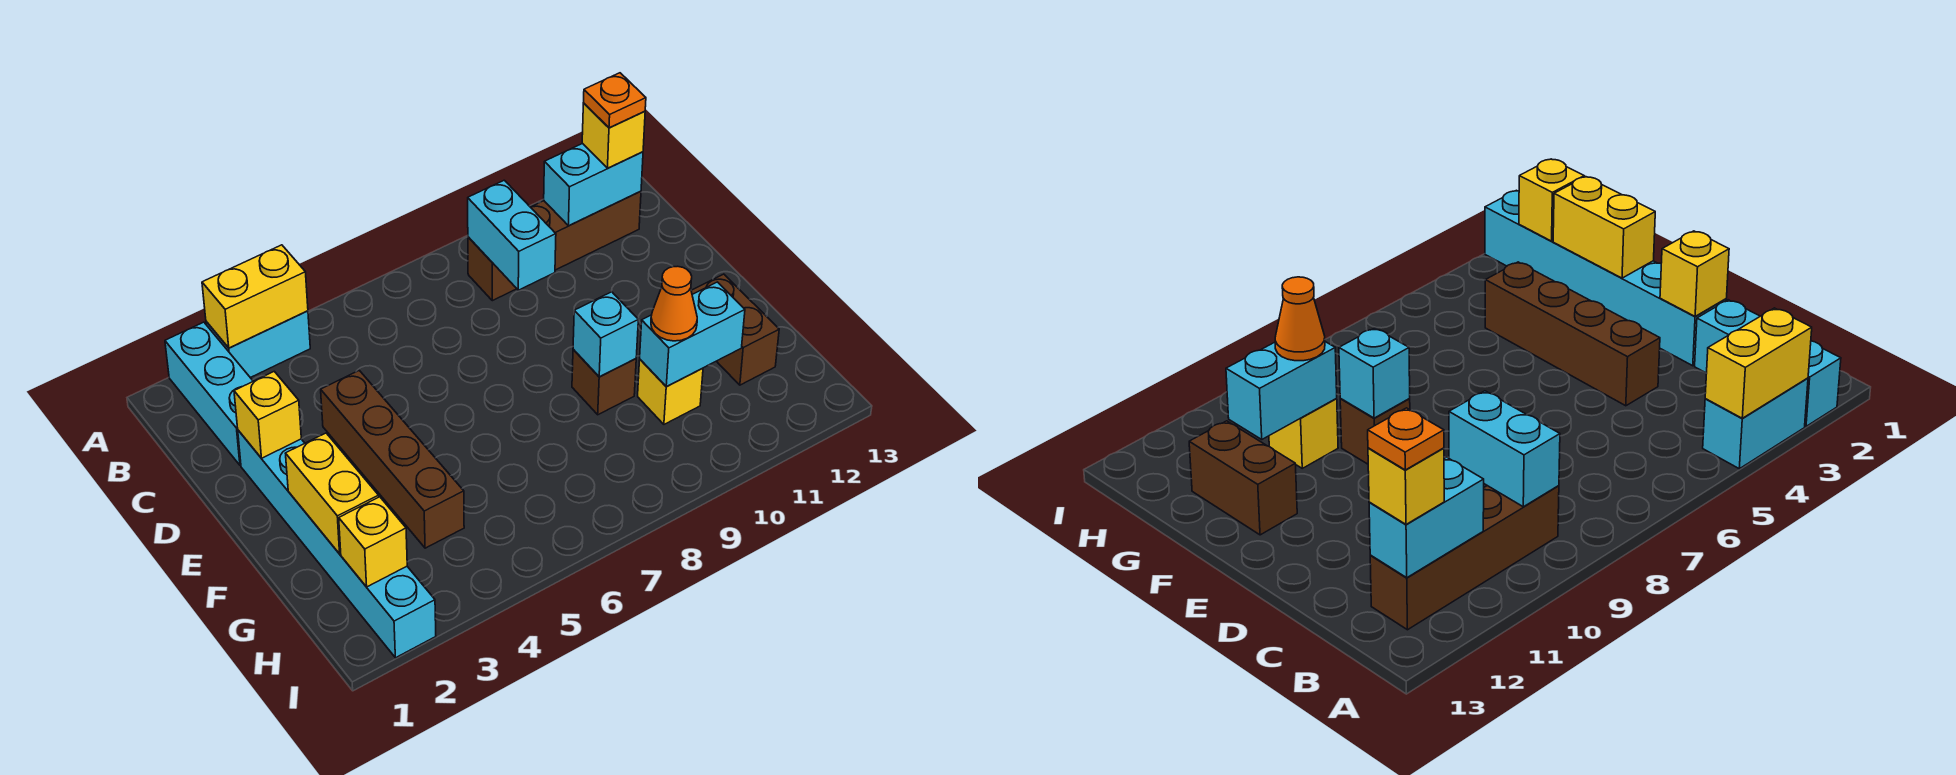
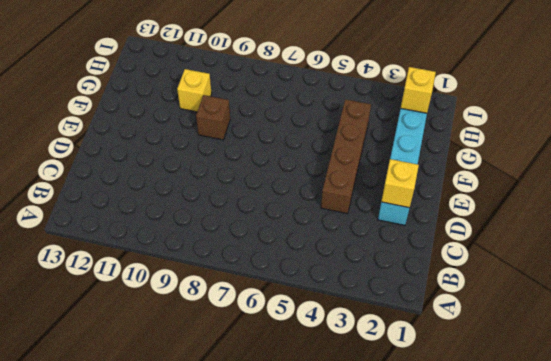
none -> cyan brick A2:C2 level 1
none -> cyan brick A3:A4 level 1
none -> brown brick B9:B12 level 1

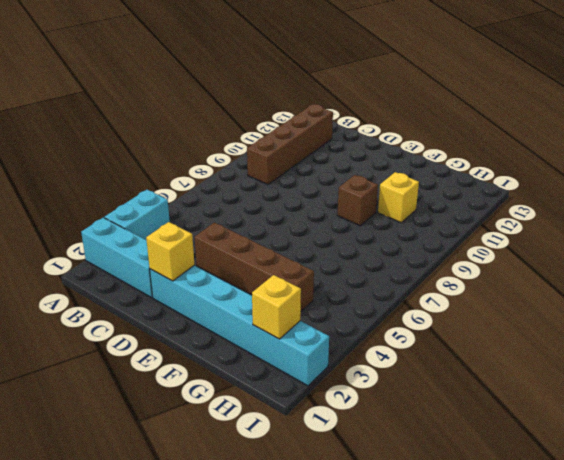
none -> brown brick F12:G12 level 1
none -> yellow brick A3:A4 level 2
none -> cyan brick B9:C9 level 2

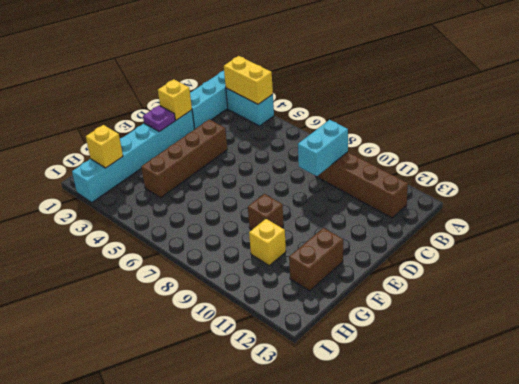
purple plate E2 level 2 -> none
none -> cyan brick B11:B12 level 2
none -> yellow brick F2:G2 level 2
none -> cyan brick F9 level 2

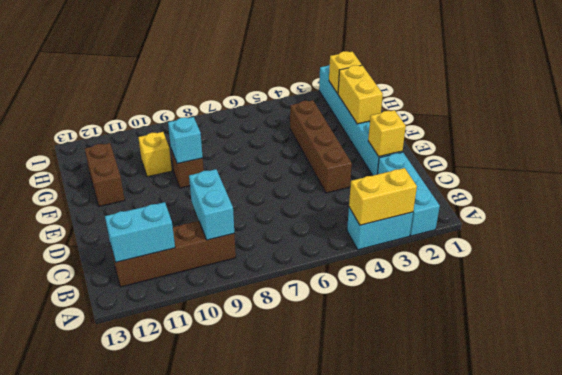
none -> cyan brick G10:G11 level 2
none -> yellow brick B12 level 3
none -> orange cone G10 level 3

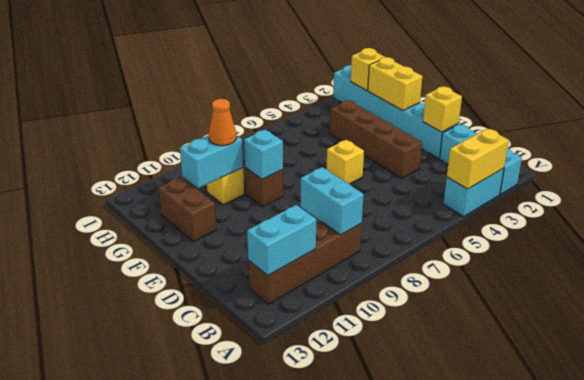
yellow brick E6 level 1 -> yellow brick B12 level 3
none -> orange plate B12 level 4

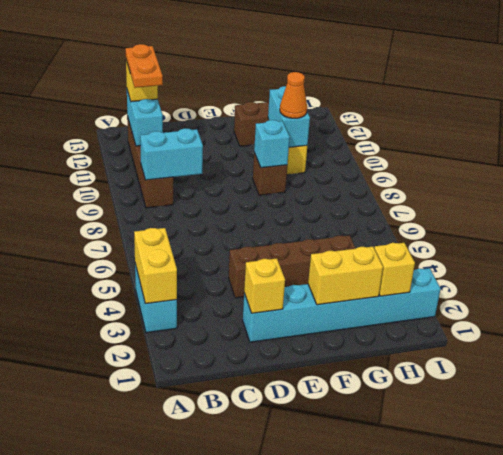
orange plate B11:B12 level 4 -> orange plate B12 level 4
none -> cyan brick A2:C2 level 1

